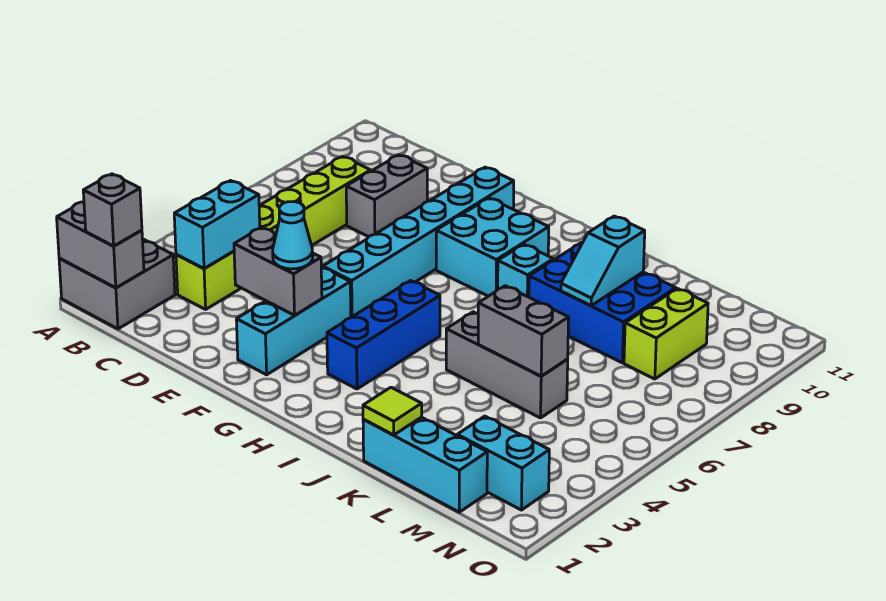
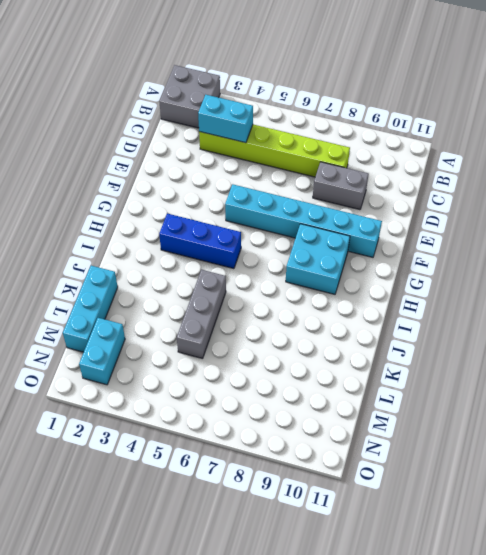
none -> cyan brick F2:F4 level 1
none -> cyan brick I8 level 1
none -> blue brick J8:L9 level 1

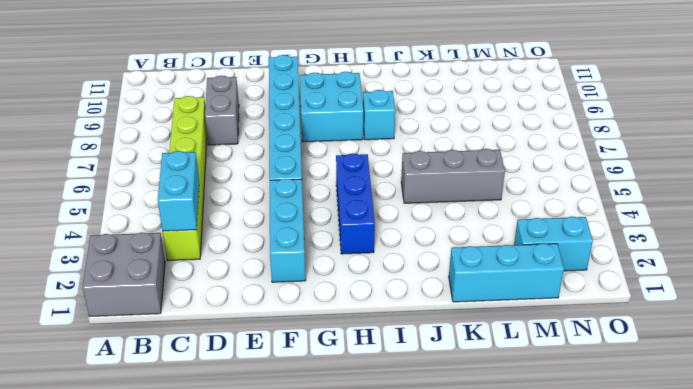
none -> blue brick J8:L9 level 1
none -> lime brick M8:M9 level 1
none -> grey brick A1:B1 level 2

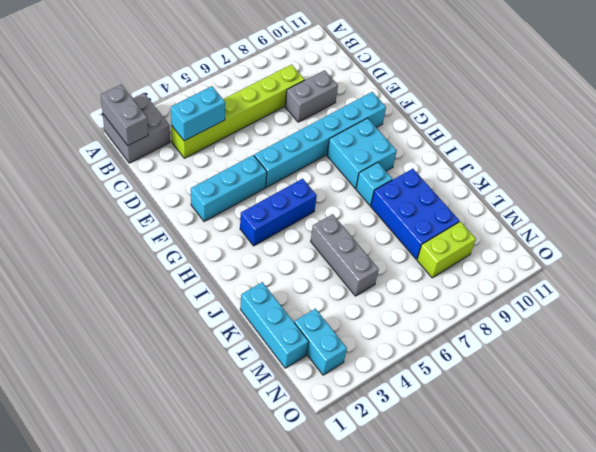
none -> grey brick E3:F3 level 2
none -> lime tile K1 level 2
none -> grey brick K5:L5 level 2

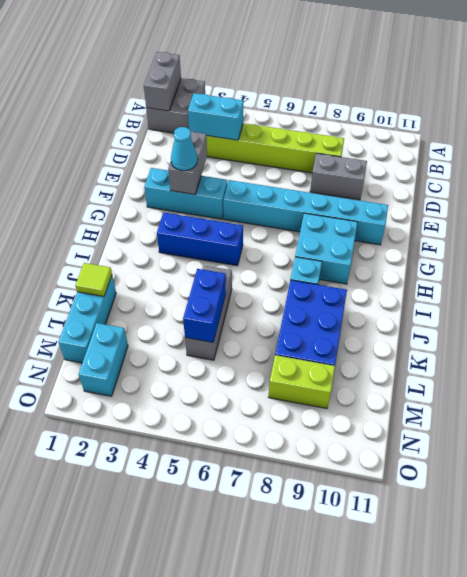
blue brick K5:L5 level 2 -> grey brick K5:L5 level 2
none -> cyan slope K8:K9 level 2 top 9
none -> grey brick B1 level 3

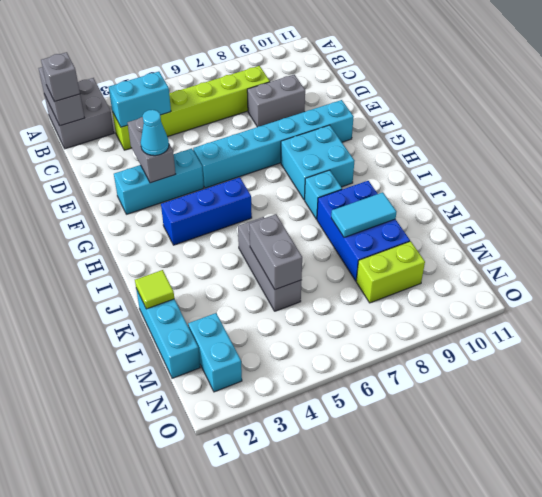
cyan tile K8:K9 level 2 -> cyan slope K8:K9 level 2 top 9

